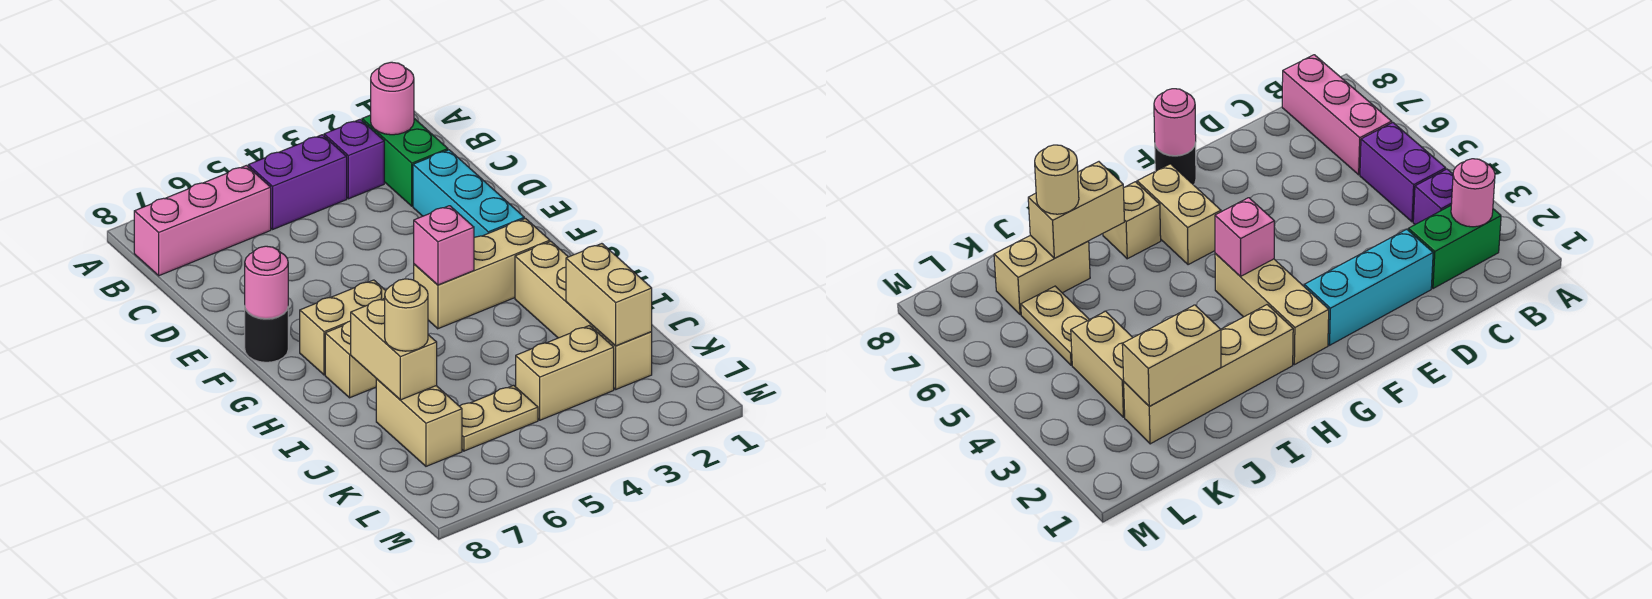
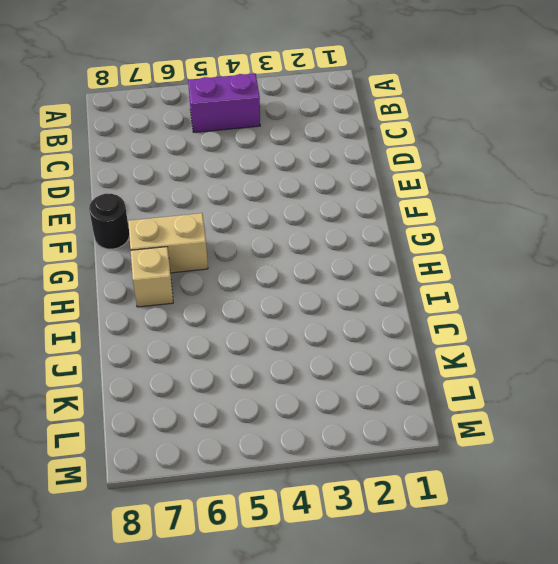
none -> green brick B2:C2 level 1
none -> purple brick B3 level 1
none -> pink brick B6:B8 level 1

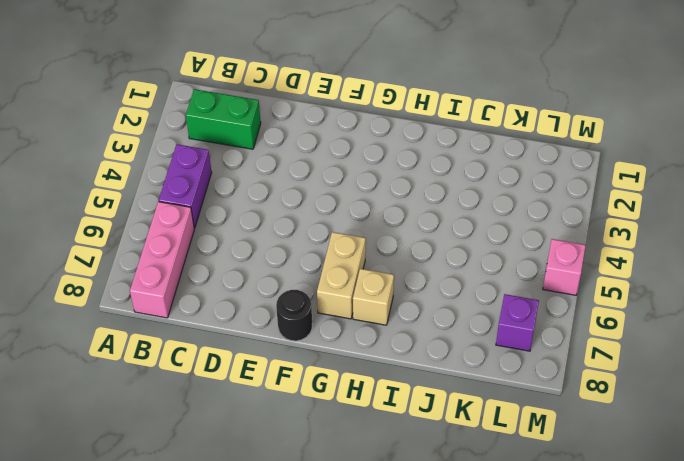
purple brick L7 level 1 -> purple brick B3 level 1
pink brick M5 level 1 -> pink brick G4 level 2
none -> cyan brick D2:F2 level 1
none -> tan brick G2:G4 level 1
none -> tan brick H2:K2 level 1

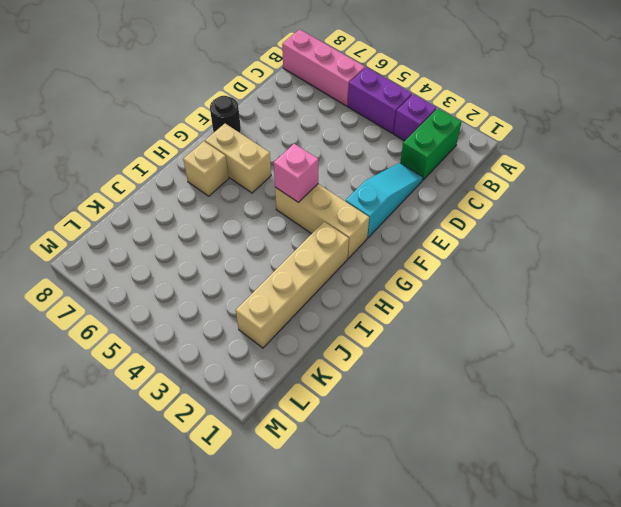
cyan slope D2:F2 level 1 top F -> cyan brick D2:F2 level 1
none -> tan brick J7:K7 level 1
none -> tan brick K3:K4 level 1
none -> tan plate K5:K6 level 1

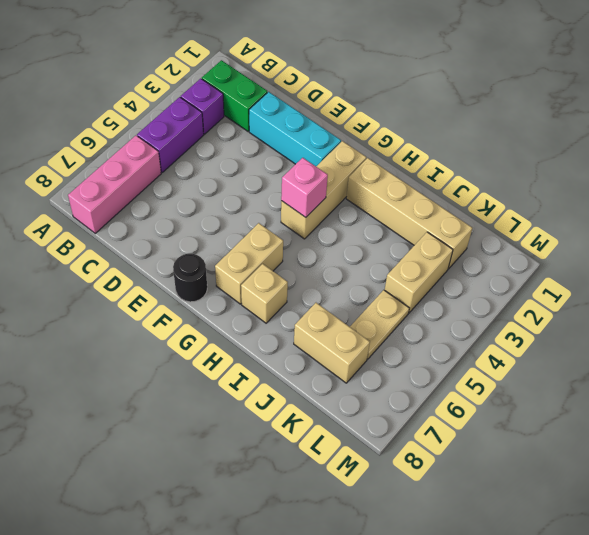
none -> pink round brick B2 level 2
none -> pink round brick F8 level 2
none -> tan brick I7:J7 level 2

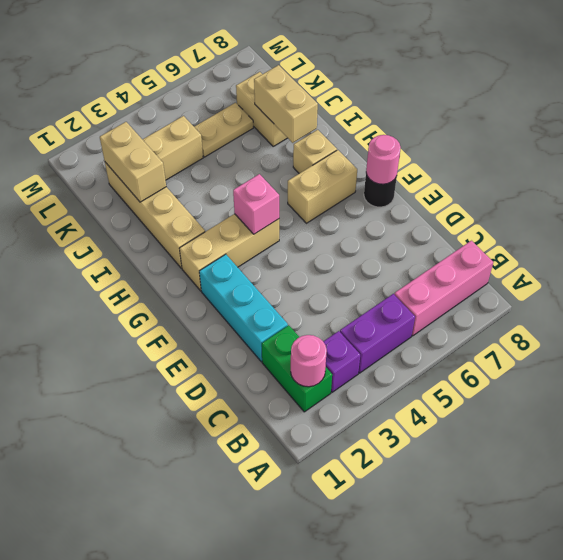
none -> tan round brick J7 level 3

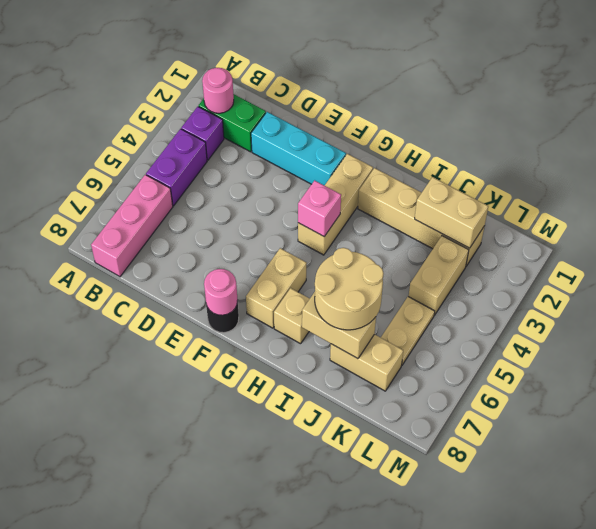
tan round brick I6:J7 level 3 -> tan round brick J7 level 3

